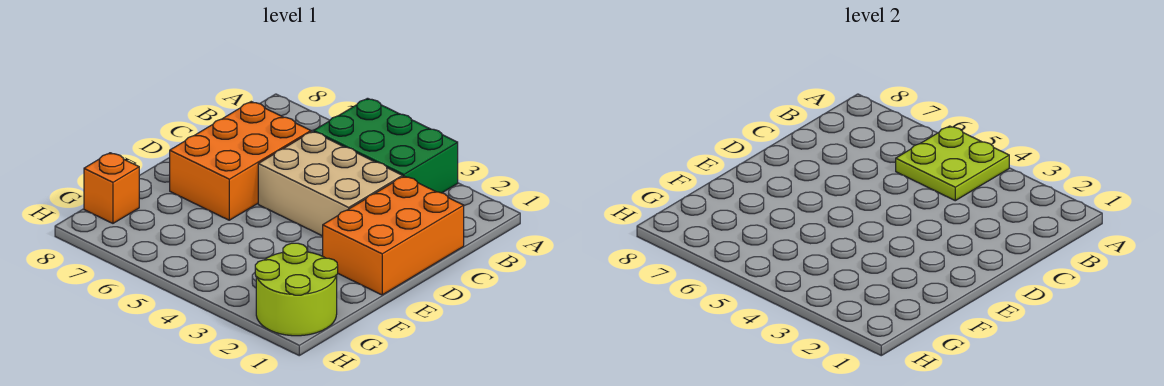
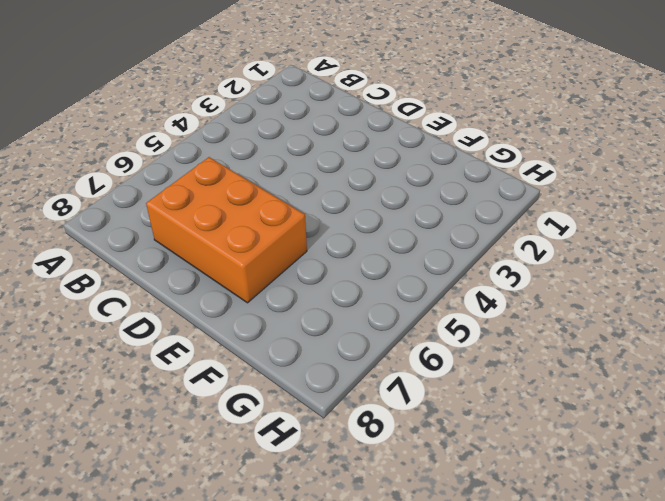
none -> green brick A3:B5 level 1
none -> orange brick C1:E2 level 1

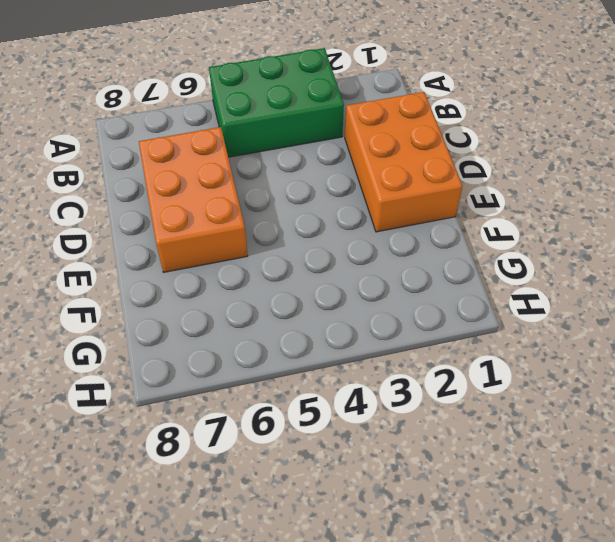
none -> tan brick C3:D5 level 1
none -> lime round brick G1:H2 level 1

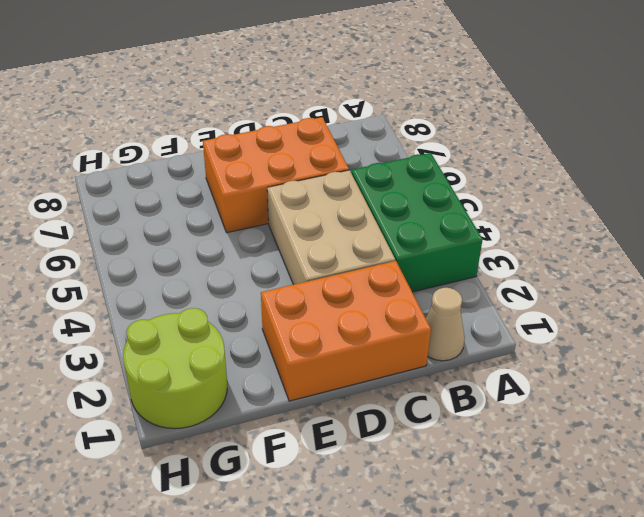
tan cone B1 level 1 -> none
none -> orange brick G8 level 1
none -> lime plate A4:B5 level 2

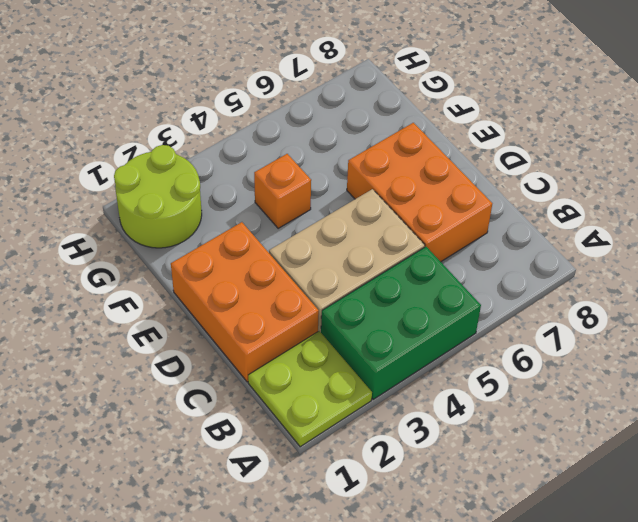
lime plate A1:B2 level 1 -> lime plate A4:B5 level 2
orange brick F4 level 1 -> orange brick G8 level 1

